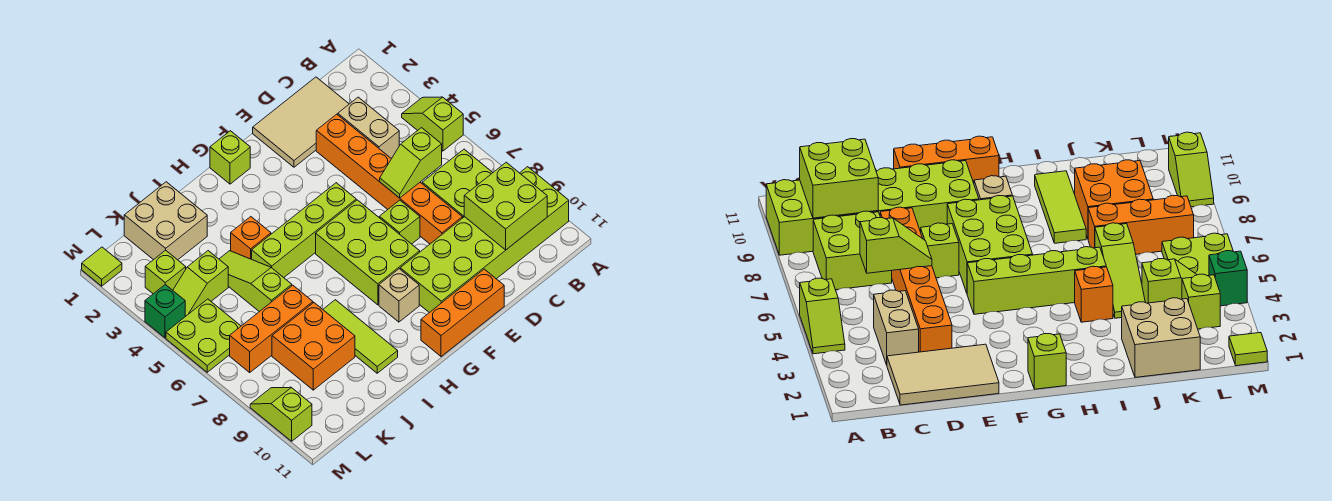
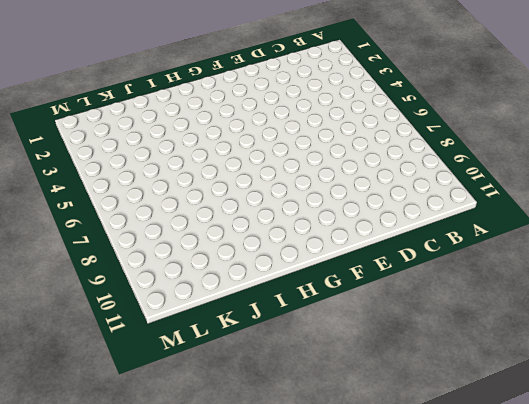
none -> lime slope A4:A5 level 1 top 5
none -> lime brick A9:F10 level 1
none -> lime brick B7:C8 level 1

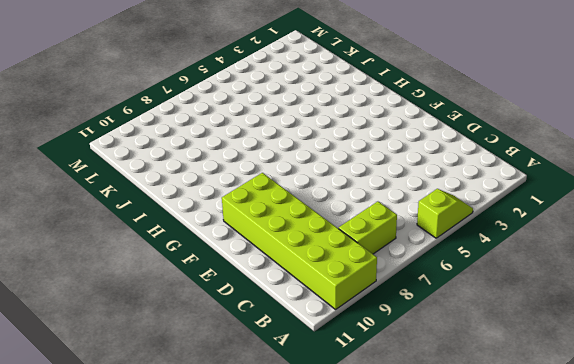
lime brick B7:B8 level 1 -> lime brick B7:C8 level 1
none -> tan tile C1:E2 level 1
none -> tan brick C3:C4 level 1
none -> orange brick D3:D8 level 1

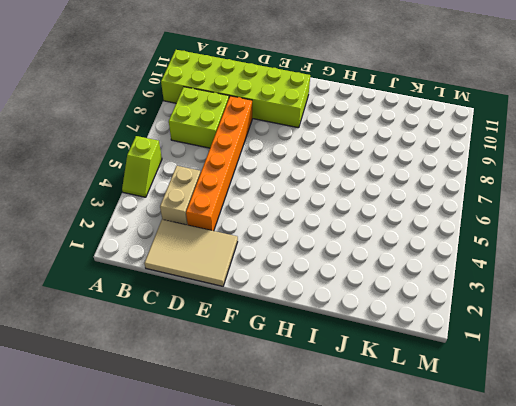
none -> lime brick E7 level 1
none -> orange brick E11:G11 level 1
none -> lime brick F5:I5 level 1

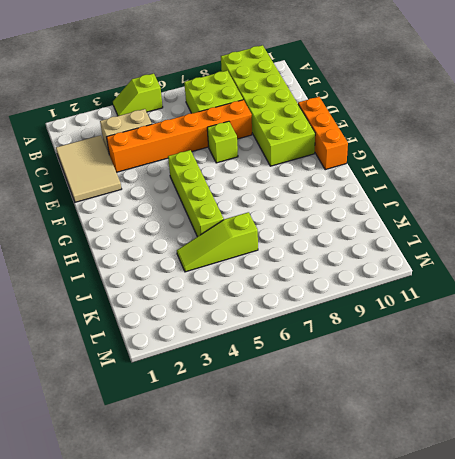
none -> lime brick F6:G8 level 1
none -> lime brick G1 level 1
none -> tan brick G9 level 1

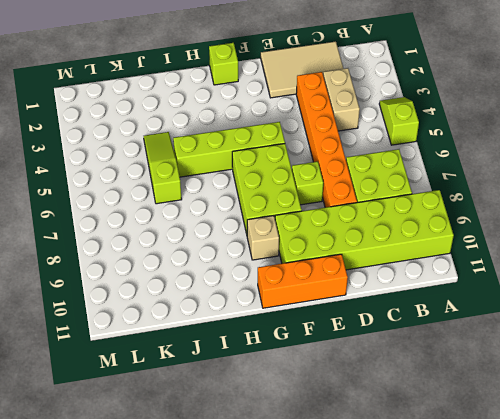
none -> orange brick I4 level 1
none -> lime tile I8:I10 level 1
none -> tan brick J1:K2 level 1

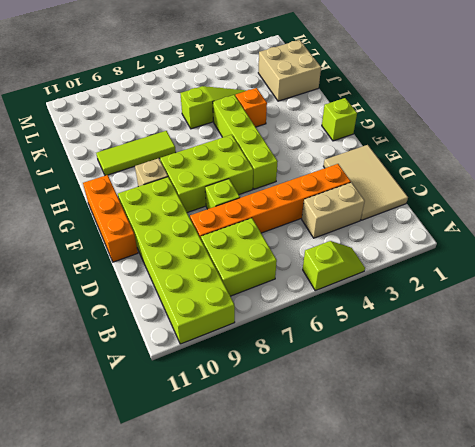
none -> orange brick J7:L7 level 1
none -> orange brick J8:K9 level 1
none -> lime slope K4:L4 level 1 top K

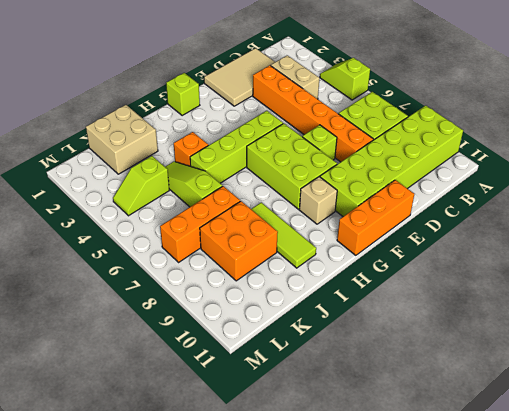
none -> lime brick L3 level 1
none -> lime plate L5:M6 level 1
none -> lime tile M1 level 1

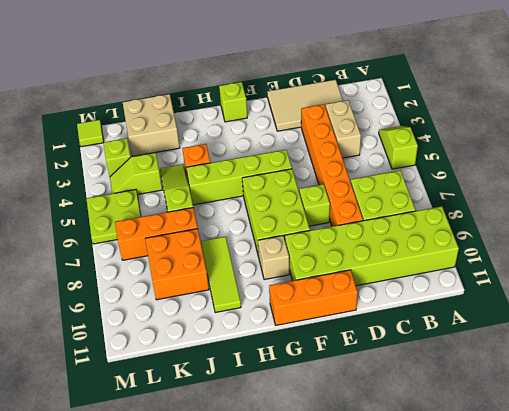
none -> green brick M4 level 1
none -> lime slope M9:M10 level 1 top 10
none -> lime brick B9:C10 level 2

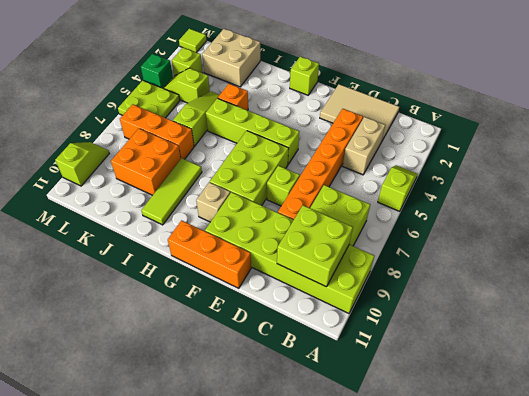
none -> lime slope C6:D6 level 2 top C

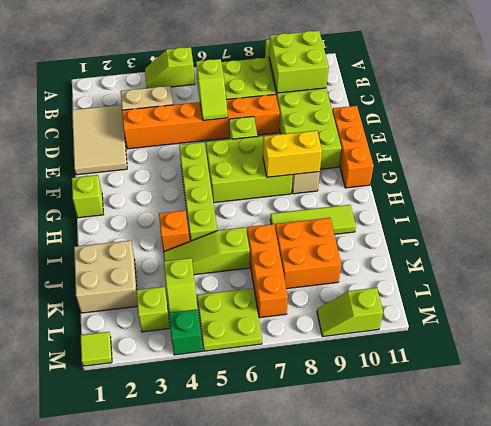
yellow brick G8:G9 level 2 -> none

